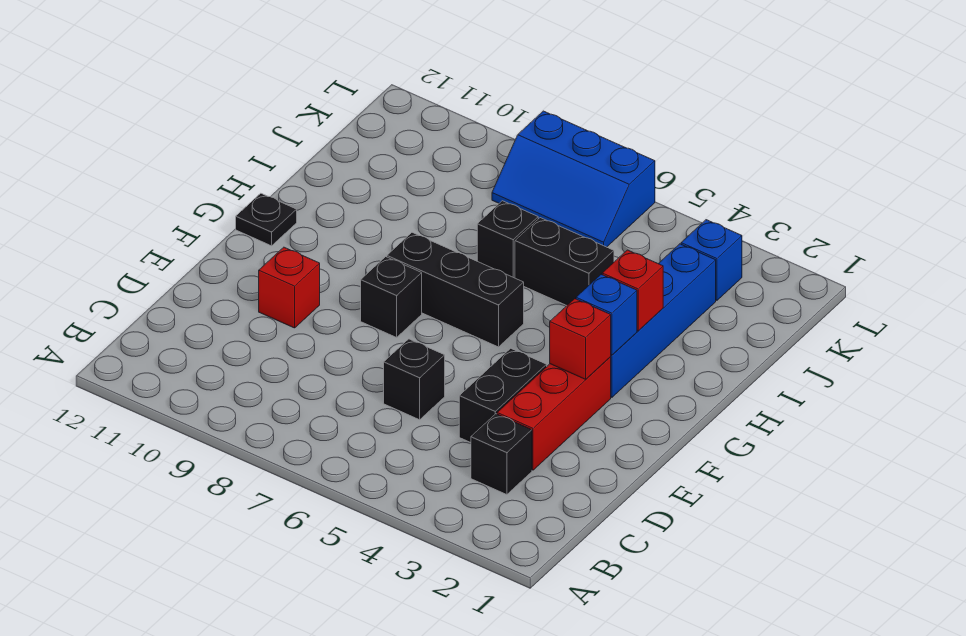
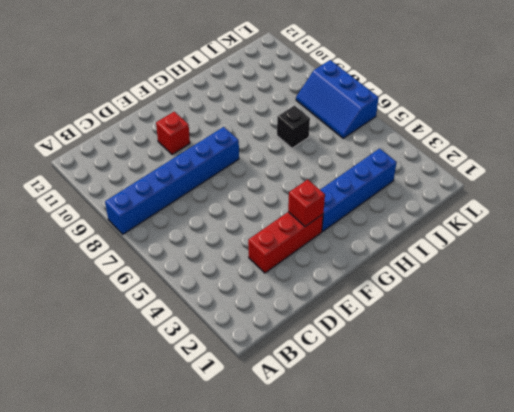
blue brick A8:F8 level 1 -> black brick F8 level 1
none -> black brick C3 level 1
none -> black brick D4:E4 level 1
none -> black brick D6 level 1

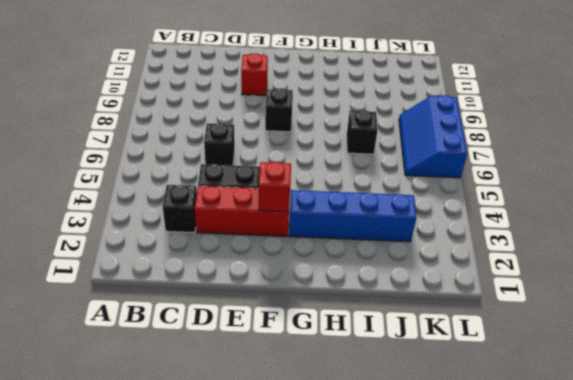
none -> black brick G6:G8 level 1
none -> black plate G12 level 1
none -> black brick I5:I6 level 1

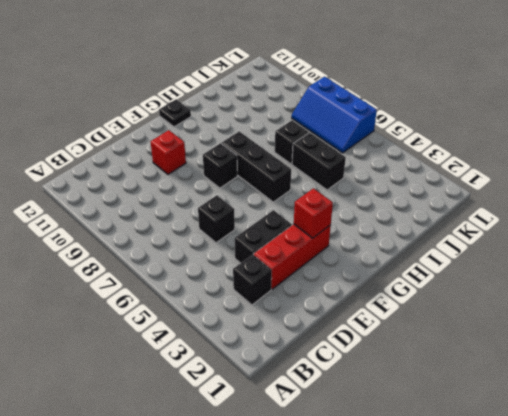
none -> blue brick G3:J3 level 1
none -> blue brick K3 level 1
none -> blue brick G3 level 2

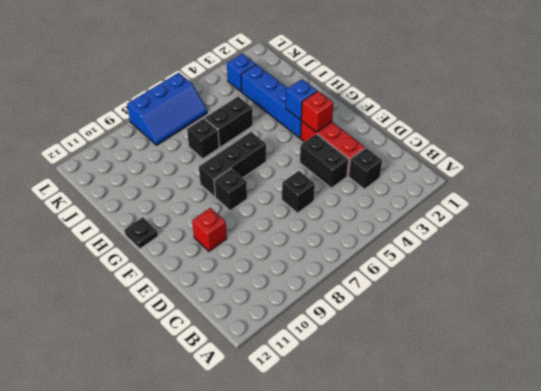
none -> red brick H3 level 2

